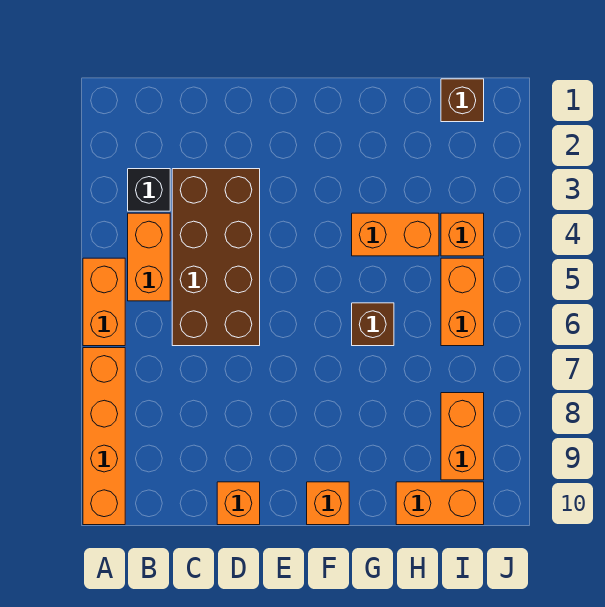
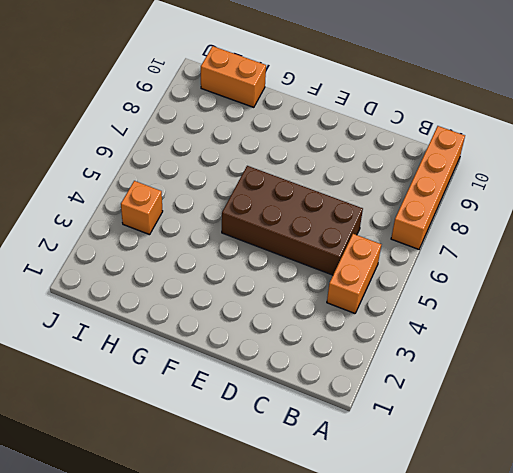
brown brick C5:F6 level 1 -> brown brick C3:D6 level 1
none -> orange brick A5:A6 level 1
none -> black brick B3 level 1
none -> orange brick D10 level 1

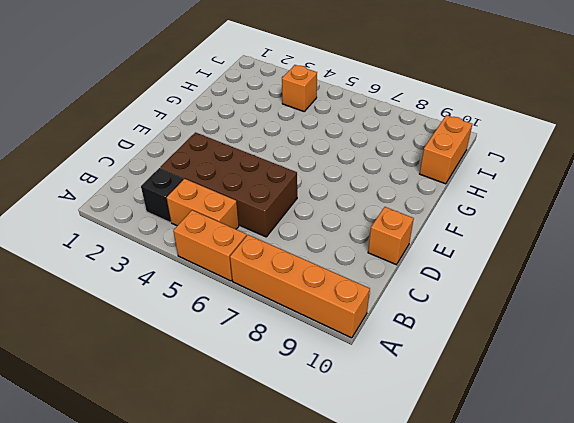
none -> orange brick F10 level 1
none -> orange brick G4:H4 level 1
none -> brown brick G6 level 1

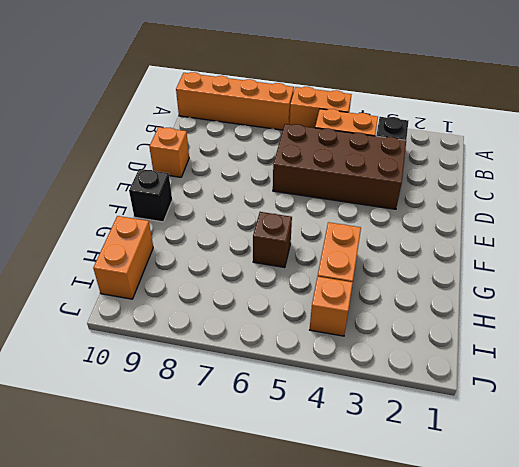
black brick F10 level 1 -> orange brick F10 level 1
none -> brown brick I1 level 1
none -> orange brick I5:I6 level 1
none -> orange brick I8:I9 level 1

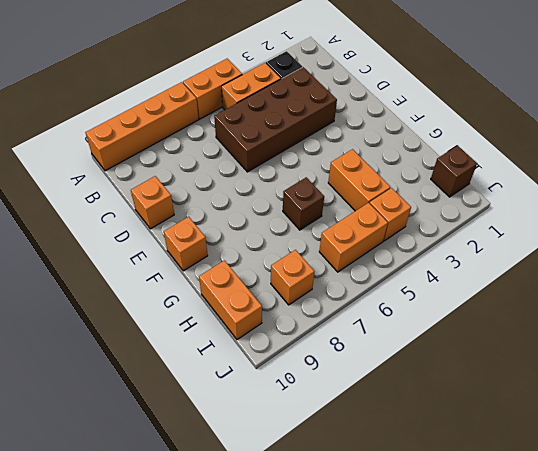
orange brick I8 level 1 -> orange brick I8:I9 level 1

